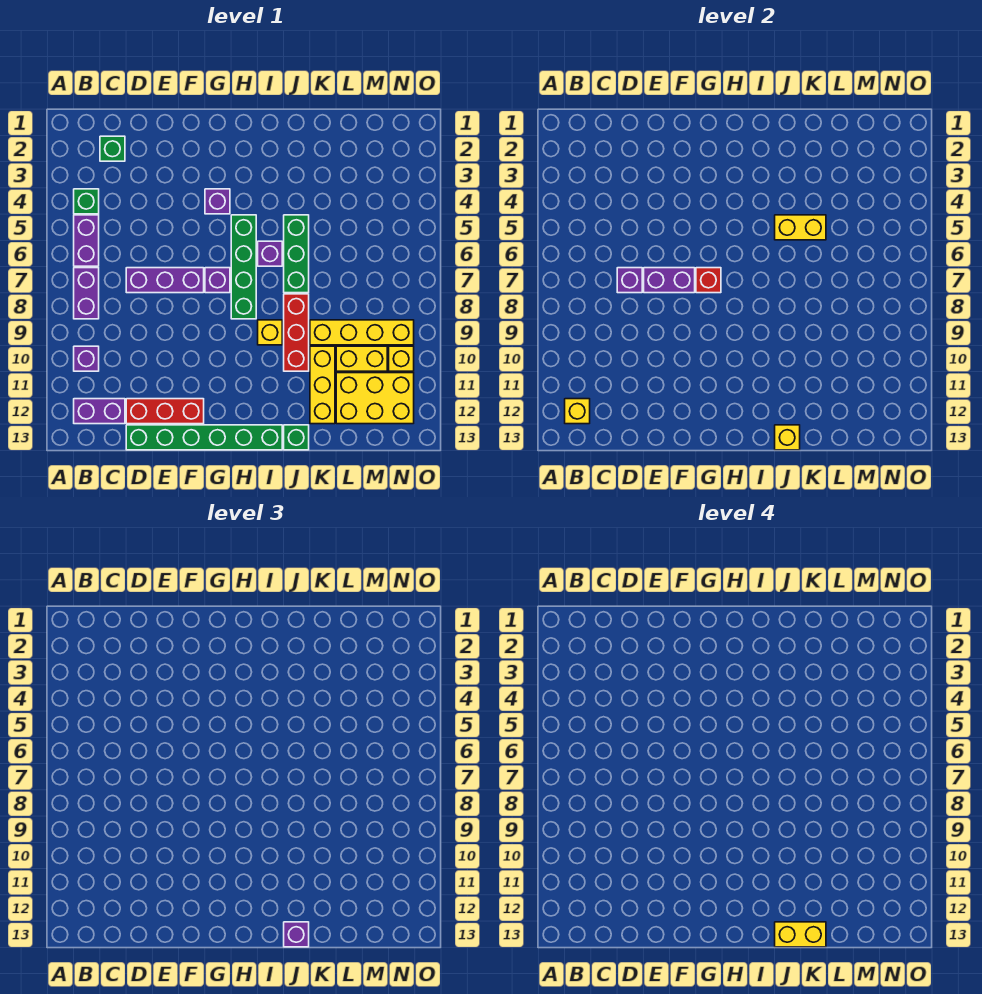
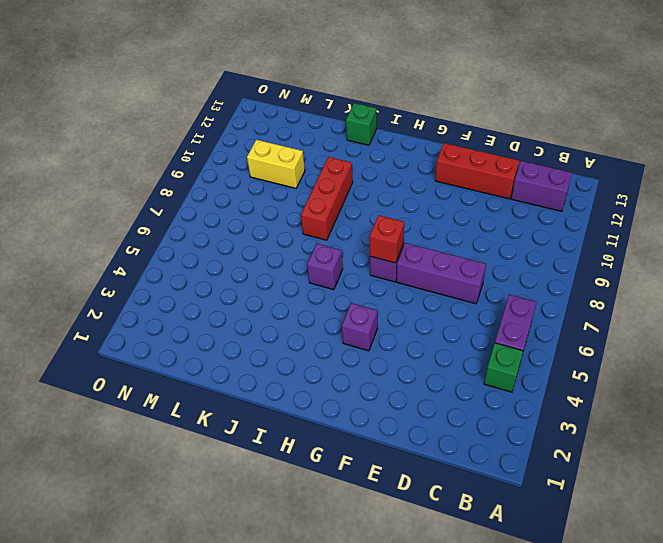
none -> purple brick B7:B8 level 1
none -> purple brick B10 level 1
none -> green brick C2 level 1
none -> green brick D13:I13 level 1

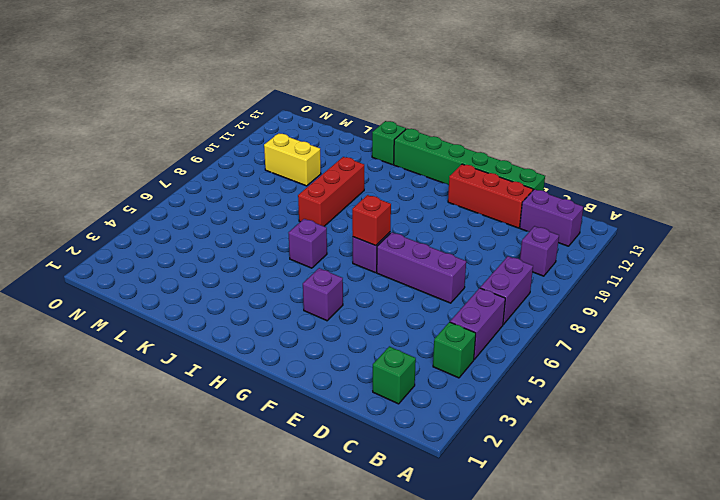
none -> green brick H5:H8 level 1
none -> yellow brick I9 level 1
none -> green brick J5:J7 level 1
none -> yellow brick K9:N9 level 1

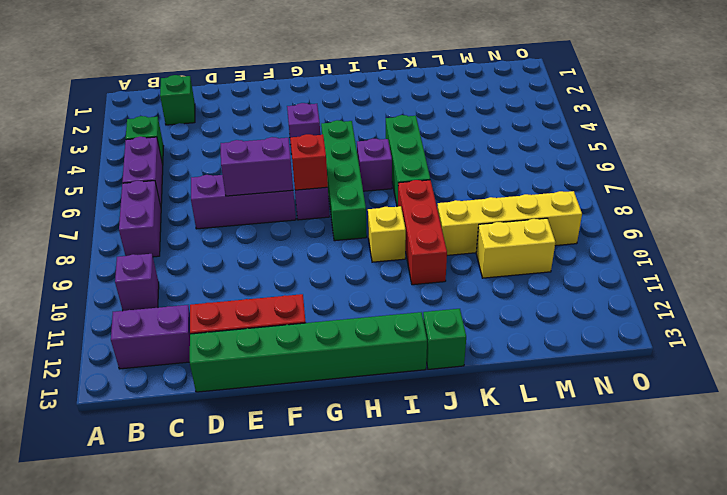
none -> yellow brick K10:K12 level 1
none -> yellow brick L11:N12 level 1
none -> yellow brick N10 level 1
none -> yellow brick B12 level 2

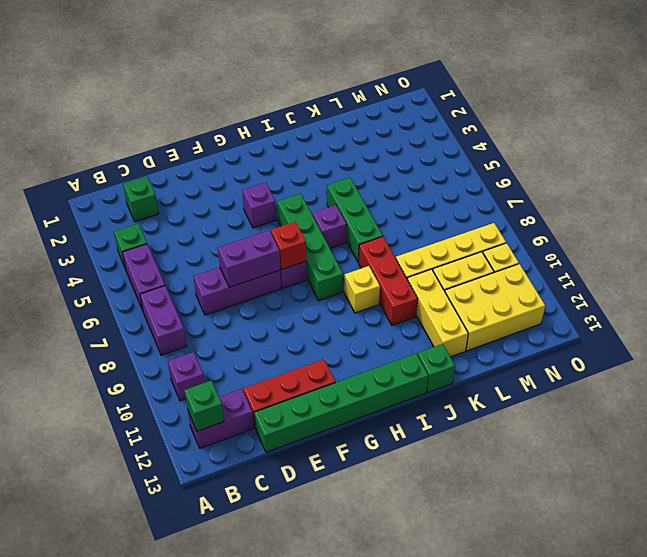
green brick B12 level 2 -> yellow brick B12 level 2
none -> purple brick D7 level 2
none -> yellow brick J5:K5 level 2
none -> yellow brick J13 level 2
none -> purple brick J13 level 3

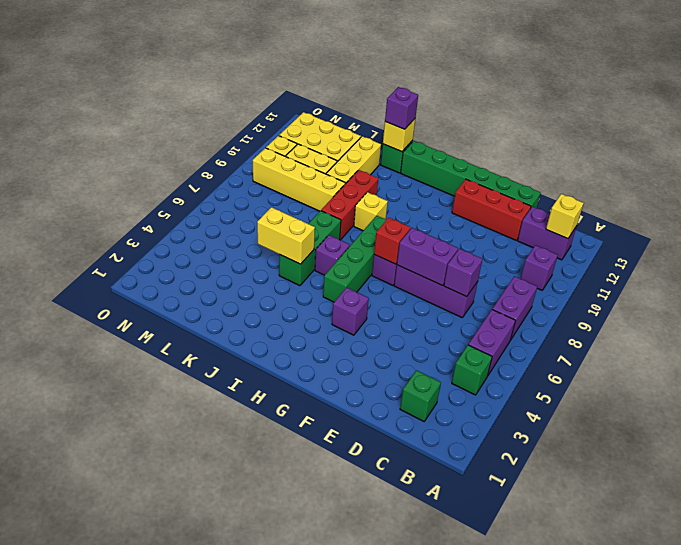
none -> yellow brick J13:K13 level 4

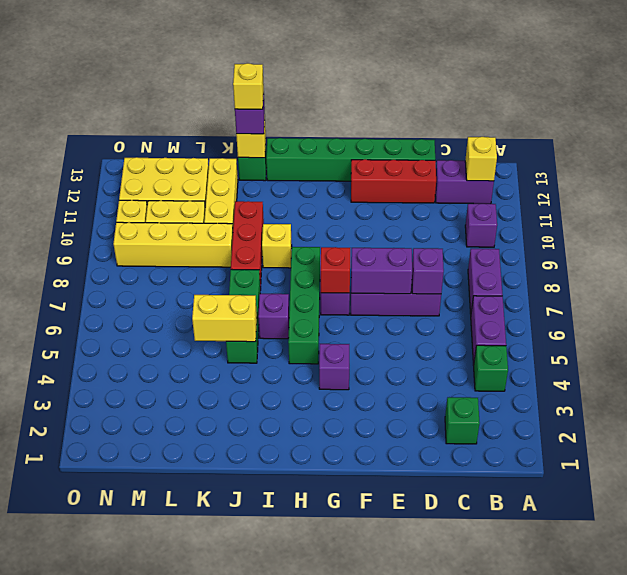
yellow brick J13 level 4 -> yellow brick J13:K13 level 4

